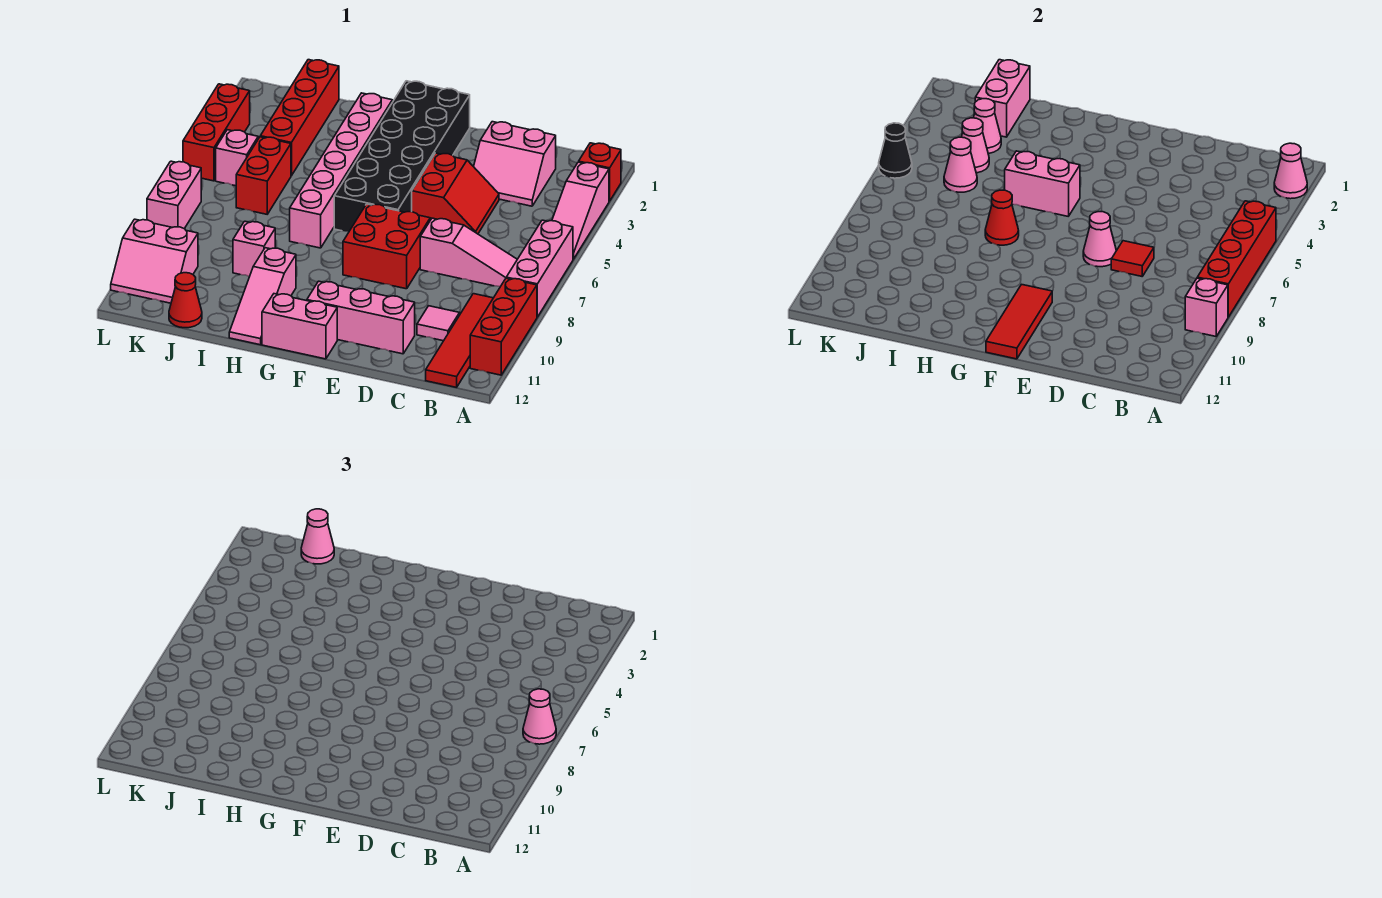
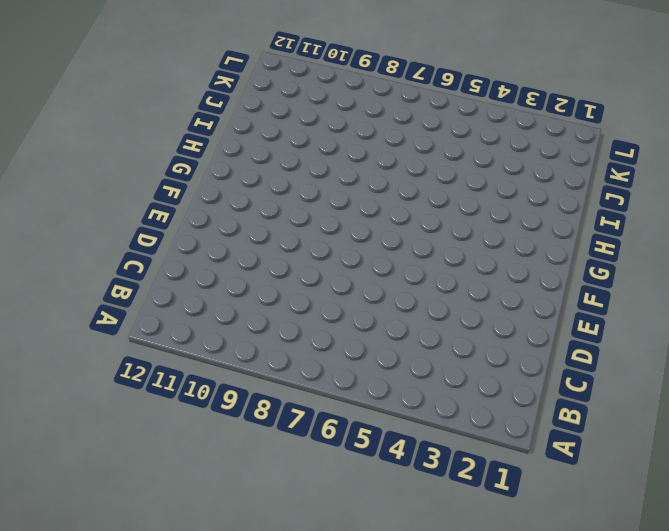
none -> red brick A2 level 1
none -> pink slope A3:A5 level 1 top 3
none -> pink brick A6:A8 level 1
none -> red brick A9:A11 level 1

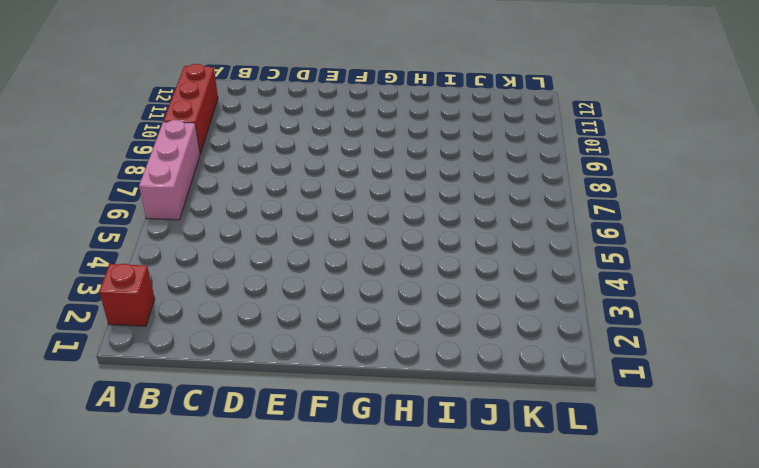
none -> pink slope A3:A5 level 1 top 3
none -> pink slope B7:D7 level 1 top D
none -> red tile B9:B12 level 1
none -> pink slope C2:D3 level 1 top 2

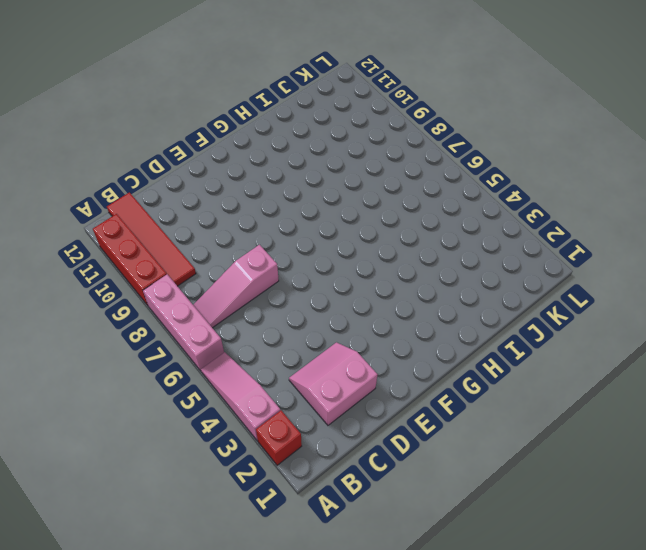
none -> pink tile C10 level 1
none -> red slope D4:E5 level 1 top E
none -> pink brick D11:F11 level 1
none -> red brick E7:F8 level 1

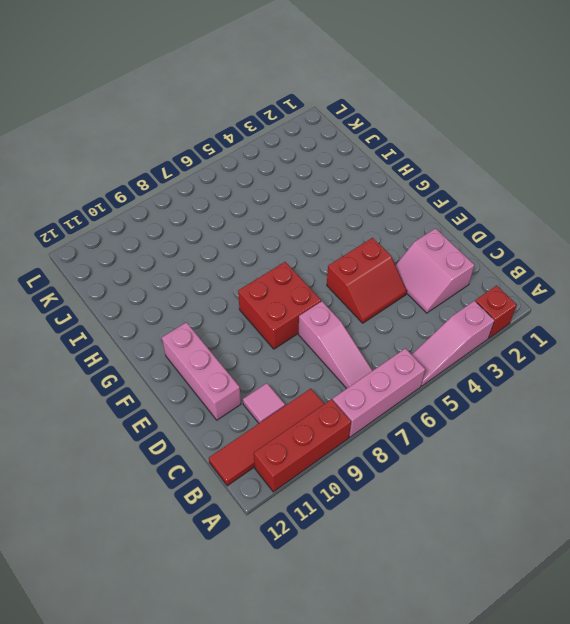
none -> black brick F1:G6 level 1
none -> pink brick F12:G12 level 1
none -> pink brick H2:H7 level 1
none -> pink slope H10:H12 level 1 top 10

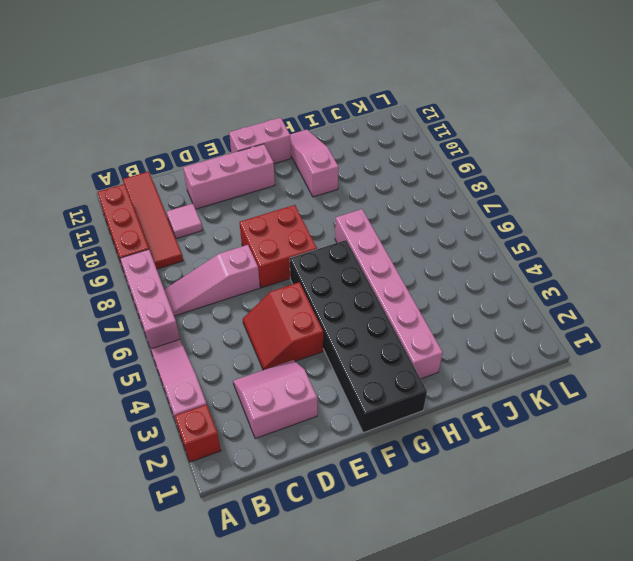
none -> pink brick I9 level 1
none -> red brick J1:J4 level 1
none -> red brick J5:J6 level 1
none -> red cone J12 level 1

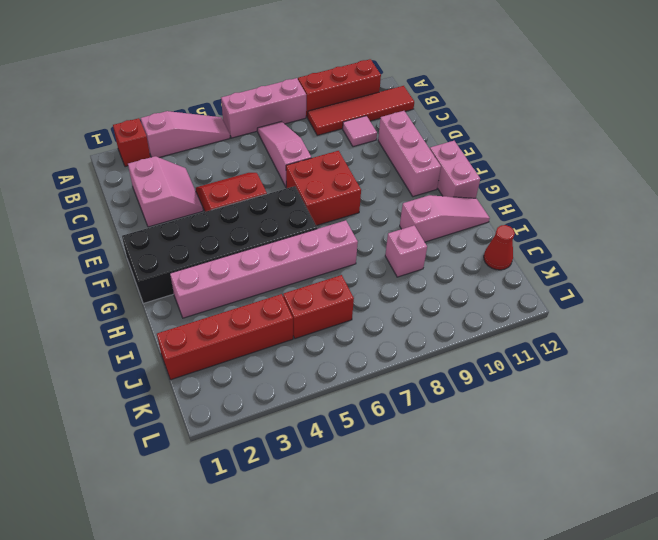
none -> pink brick K5 level 1
none -> pink slope K10:L11 level 1 top 10
none -> red brick L3:L5 level 1
none -> pink brick L7:L8 level 1

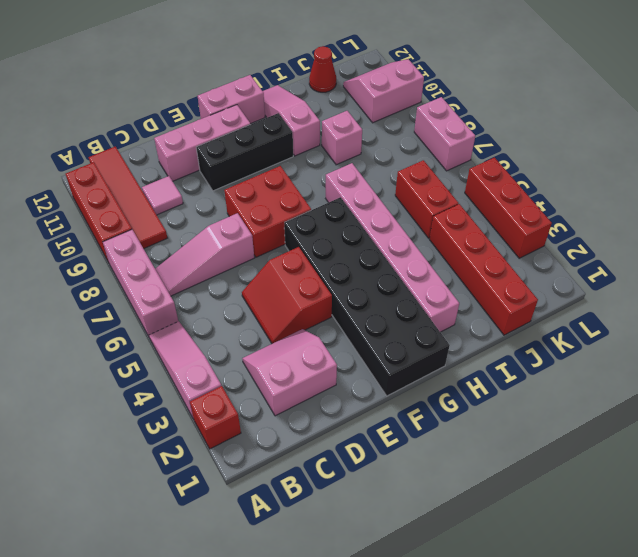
black brick E10:G10 level 1 -> none
none -> pink brick K5 level 1
none -> pink cone A2 level 2
none -> red brick A5:A8 level 2
none -> pink brick A9 level 2

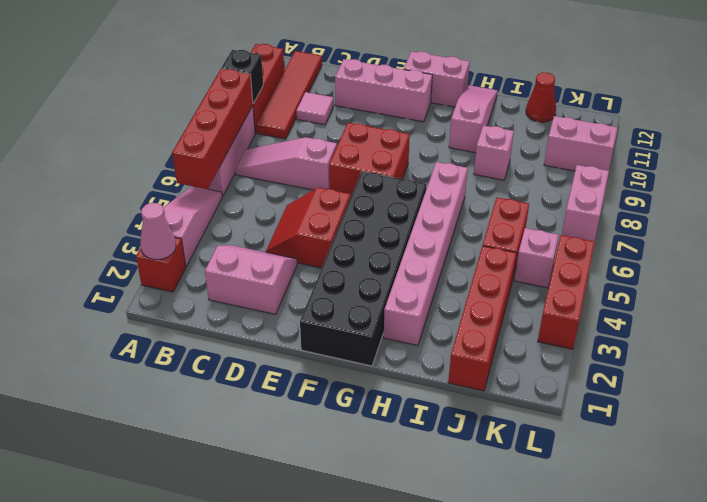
black brick A9 level 2 -> pink brick A9 level 2
none -> red tile D7 level 2
none -> pink cone E7 level 2
none -> red tile F10:F12 level 2
none -> pink brick G5:H5 level 2

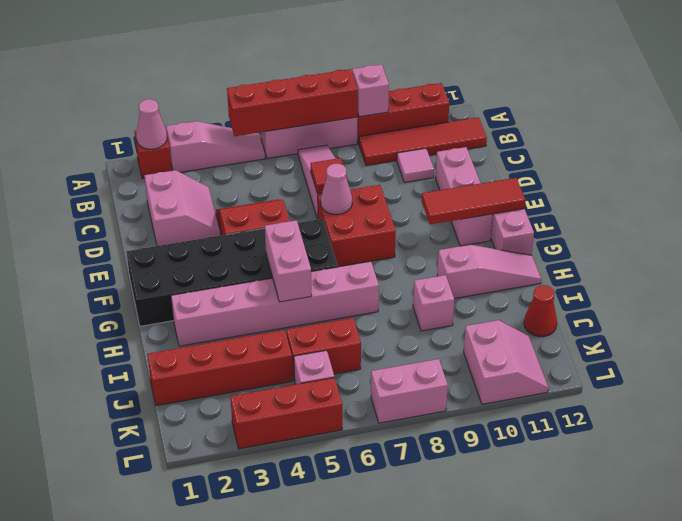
none -> red cone H7 level 2
none -> pink brick J1:J2 level 2
none -> pink cone J3 level 2
none -> pink cone J4 level 2

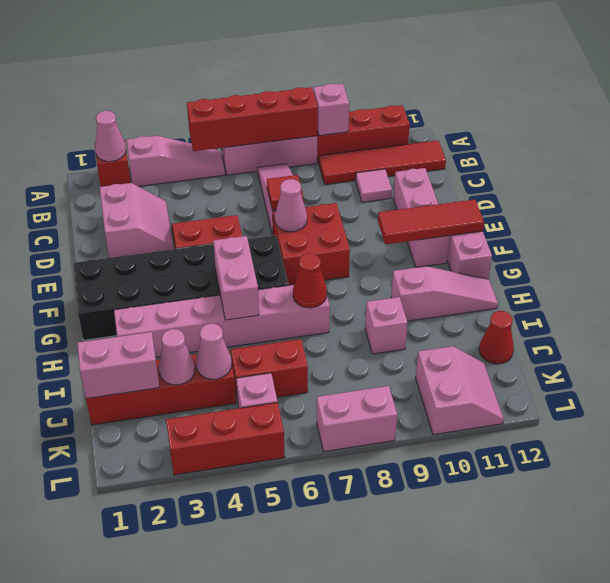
none -> pink cone J5 level 2
none -> black cone L5 level 2
none -> pink cone A7 level 3
none -> pink cone J1 level 3

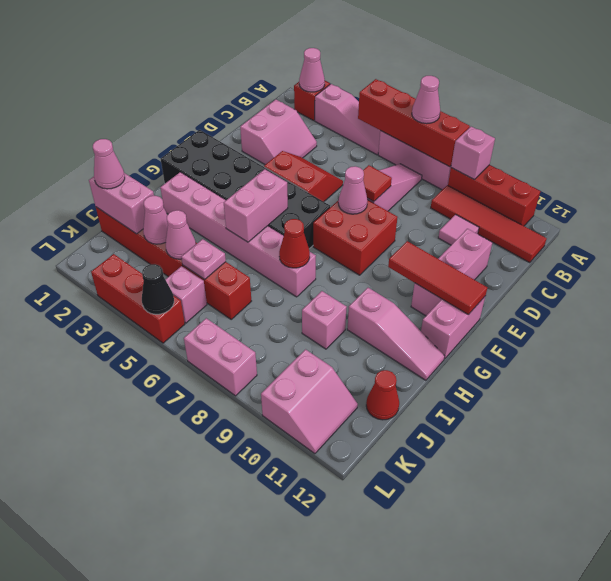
pink plate J5 level 2 -> pink cone J5 level 2

